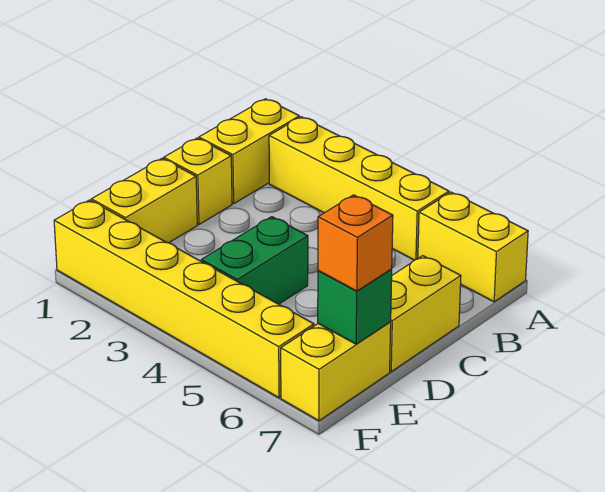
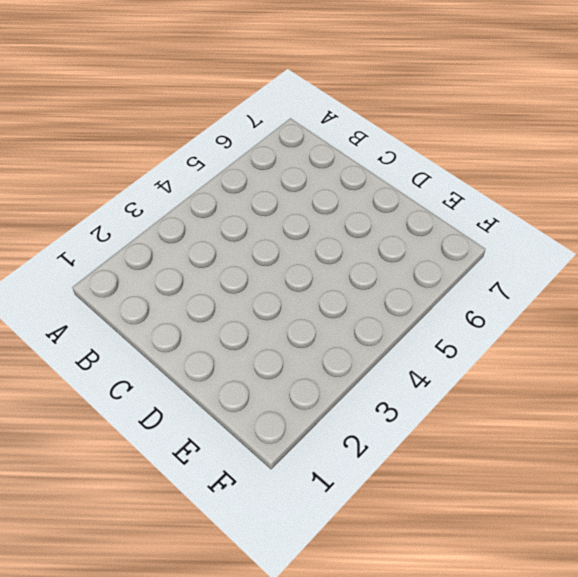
none -> yellow brick A1:B1 level 1
none -> yellow brick A2:A5 level 1

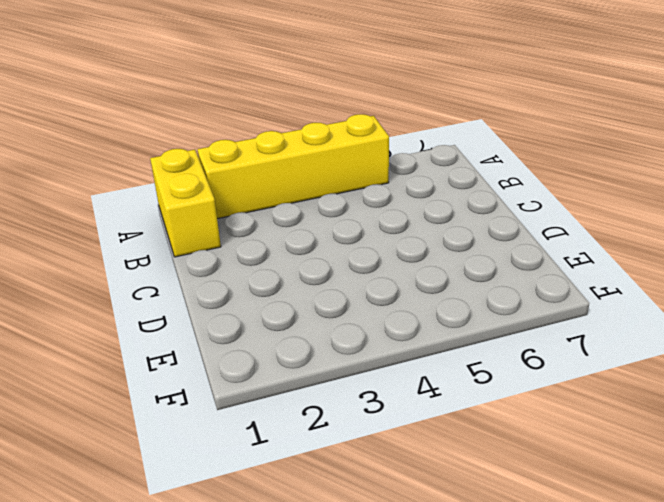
none -> yellow brick A6:A7 level 1
none -> yellow brick C1 level 1

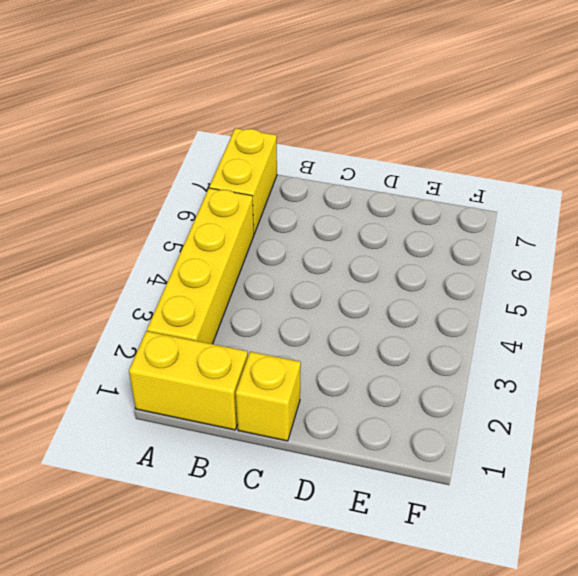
none -> yellow brick C7:D7 level 1
none -> yellow brick D1:E1 level 1

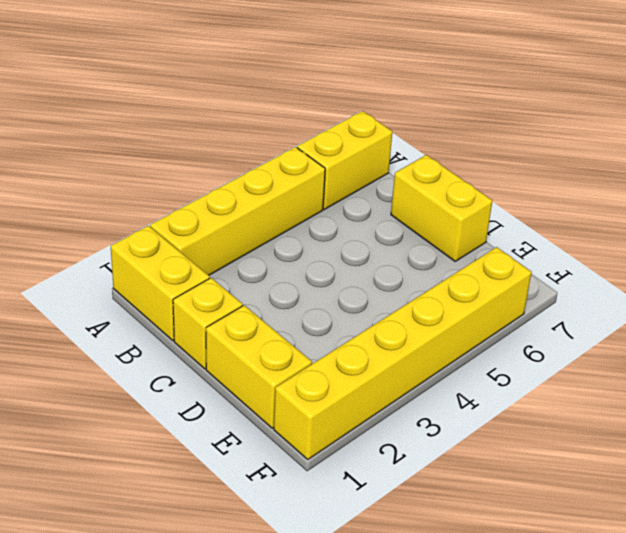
none -> green brick D4:E4 level 1
none -> yellow brick E7:F7 level 1

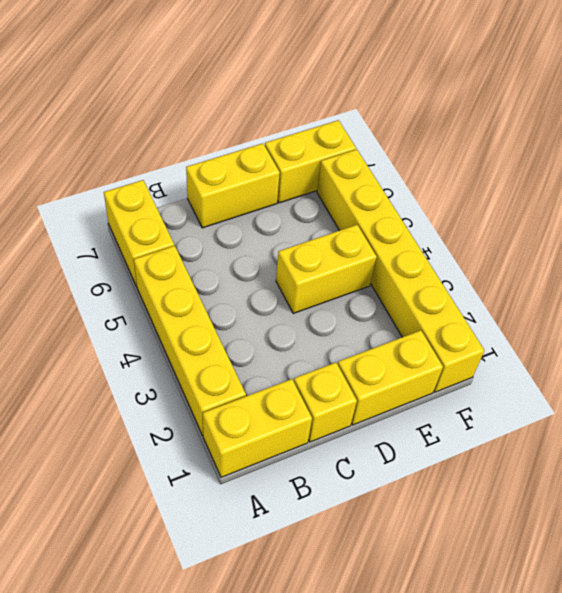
yellow brick D4:E4 level 1 -> green brick D4:E4 level 1
none -> green brick E7 level 2
none -> orange brick E7 level 3

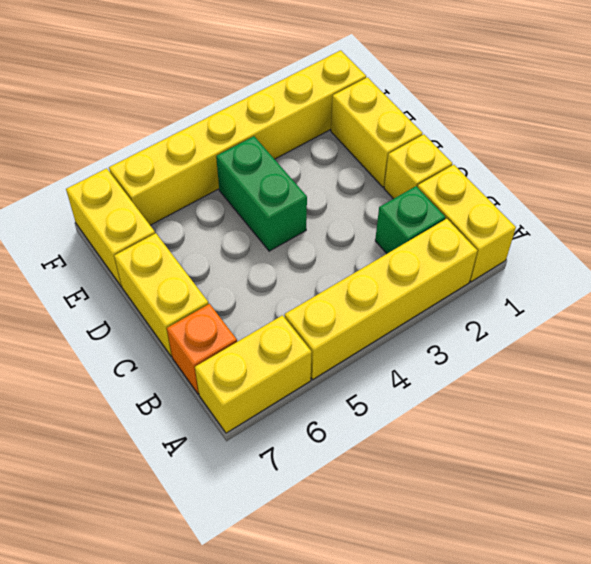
green brick B2 level 1 -> green brick E7 level 2
orange brick B7 level 1 -> orange brick E7 level 3

